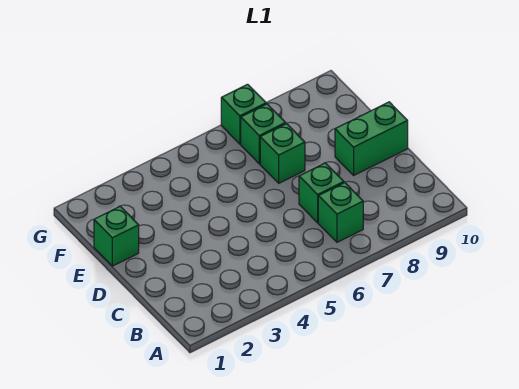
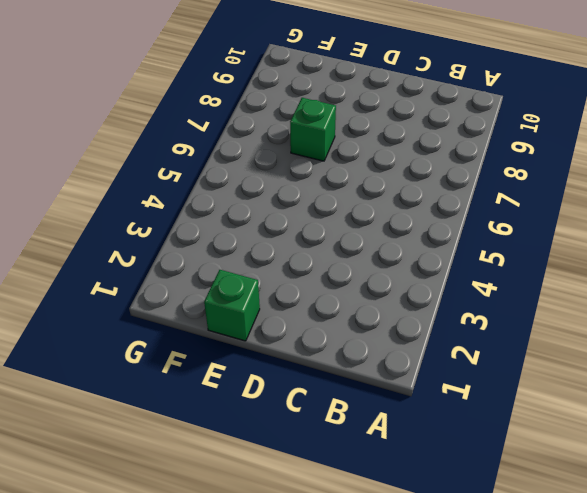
none -> green brick B7 level 1
none -> green brick C7 level 1

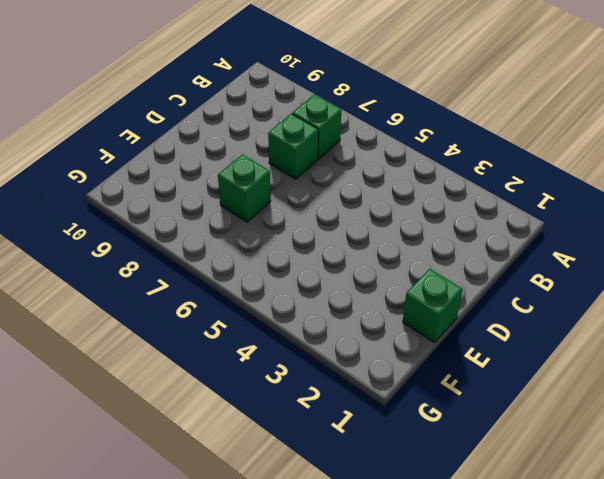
none -> green brick D9:D10 level 1
none -> green brick F7 level 1

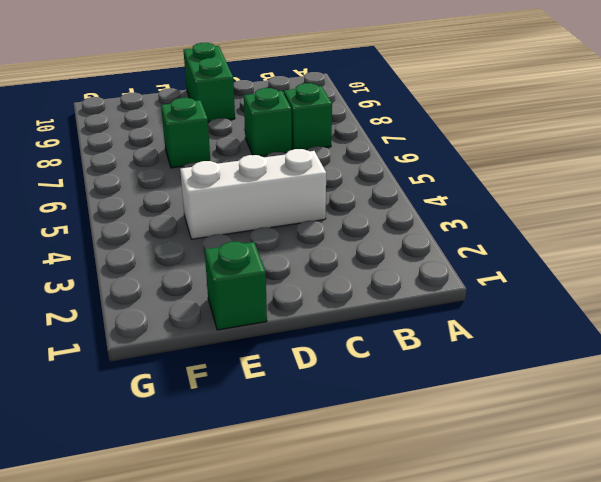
white brick C4:E4 level 1 -> none
none -> green brick F7 level 1
none -> green brick G7 level 1

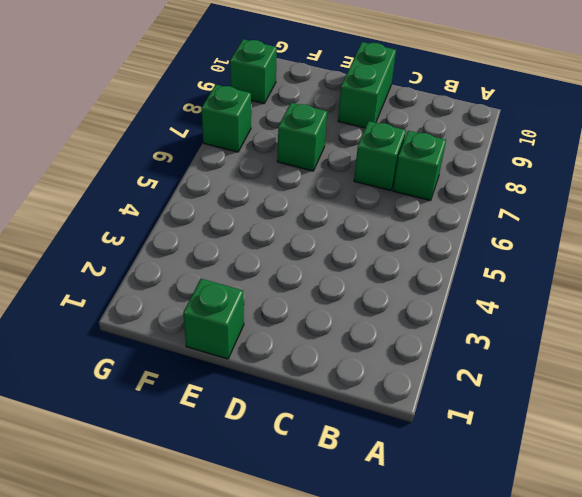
green brick G9 level 1 -> green brick F7 level 1

